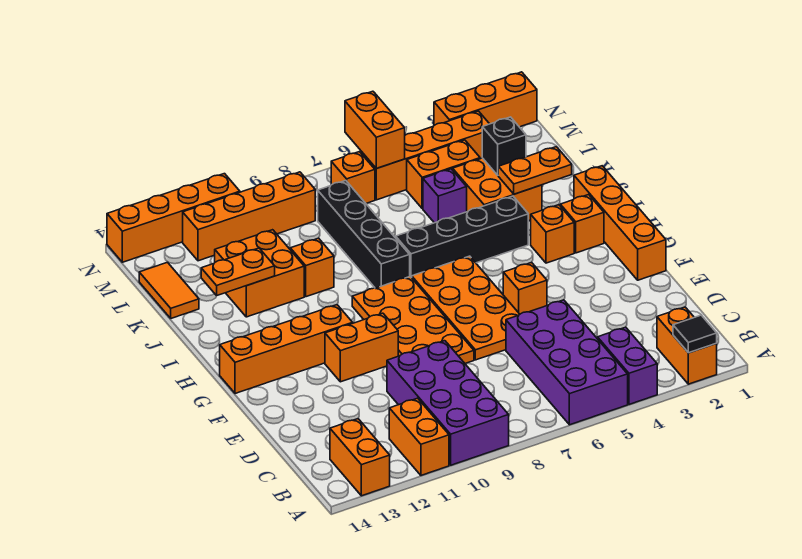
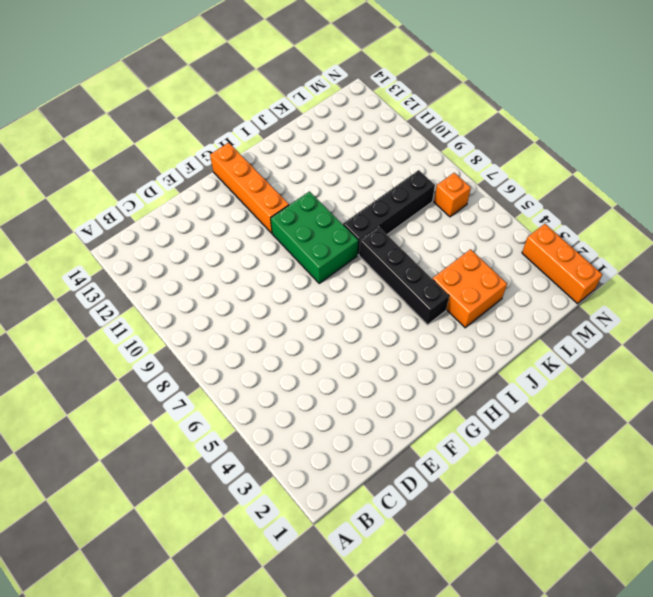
green brick G8:H10 level 1 -> orange plate E8:H9 level 1
none -> orange brick A2:B2 level 1
none -> purple brick A4:B4 level 1
none -> purple brick A5:D6 level 1
none -> purple brick A9:D10 level 1

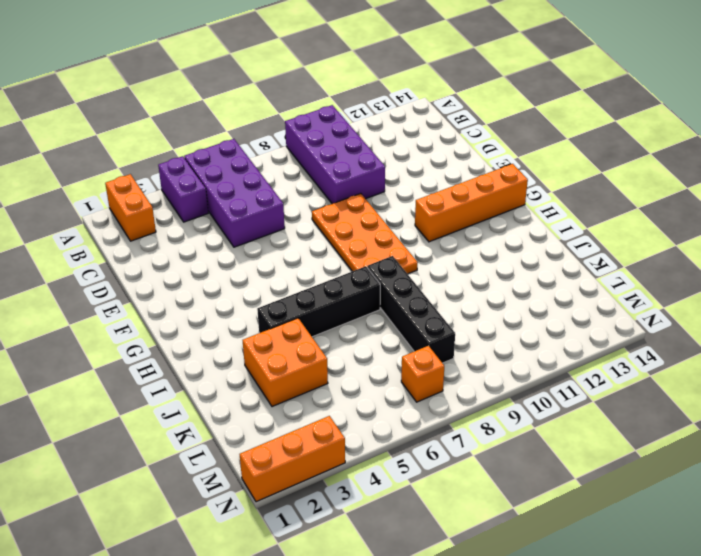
none -> orange brick A11:B11 level 1
none -> orange brick A13:B13 level 1
none -> orange plate E6:H7 level 1
none -> orange brick F1:I1 level 1

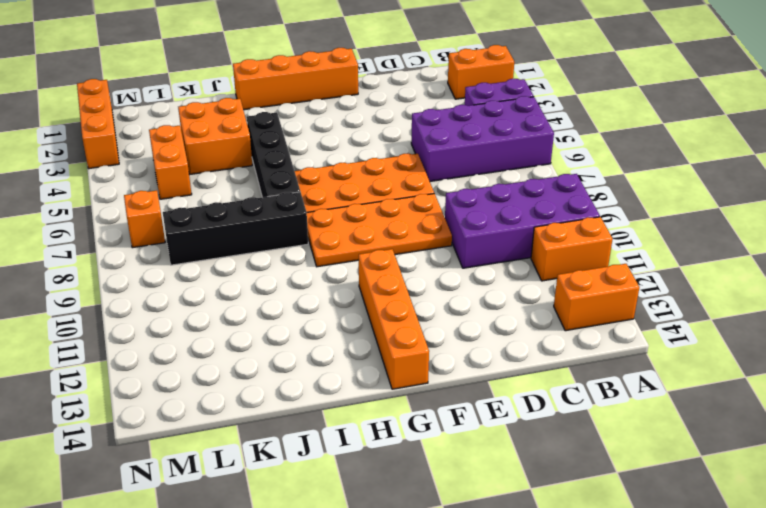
none -> orange brick F5 level 1
none -> orange brick F10:F11 level 1
none -> orange brick H2 level 1
none -> orange brick H3 level 1

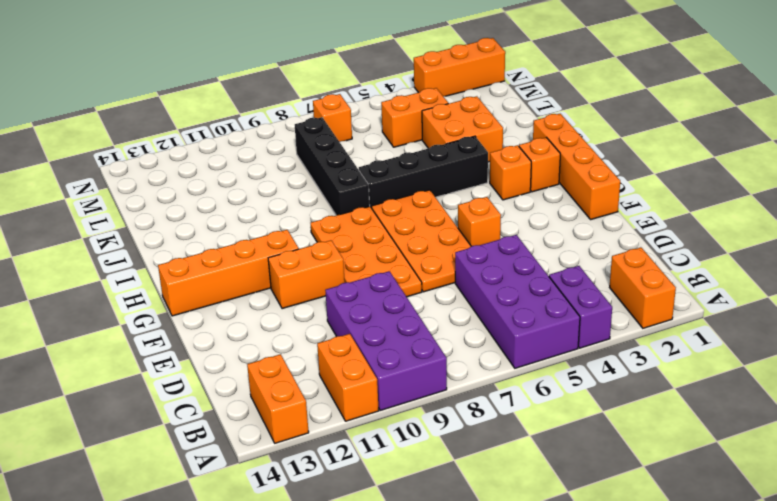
none -> orange brick J10 level 1
none -> orange brick J11:K12 level 1
none -> purple brick K5 level 1
none -> orange tile K14:L14 level 1

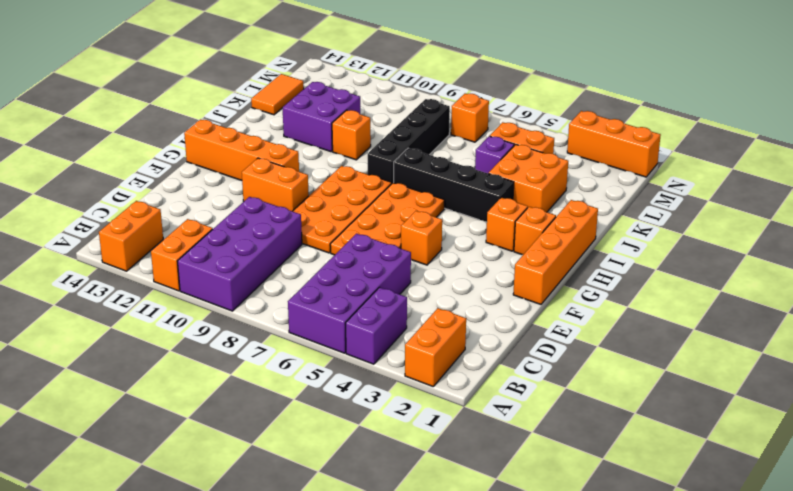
purple brick J11:K12 level 1 -> orange brick J11:K12 level 1
none -> orange brick M3:M6 level 1
none -> orange brick M9:M12 level 1
none -> orange brick N11:N14 level 1
none -> black tile A2 level 2

